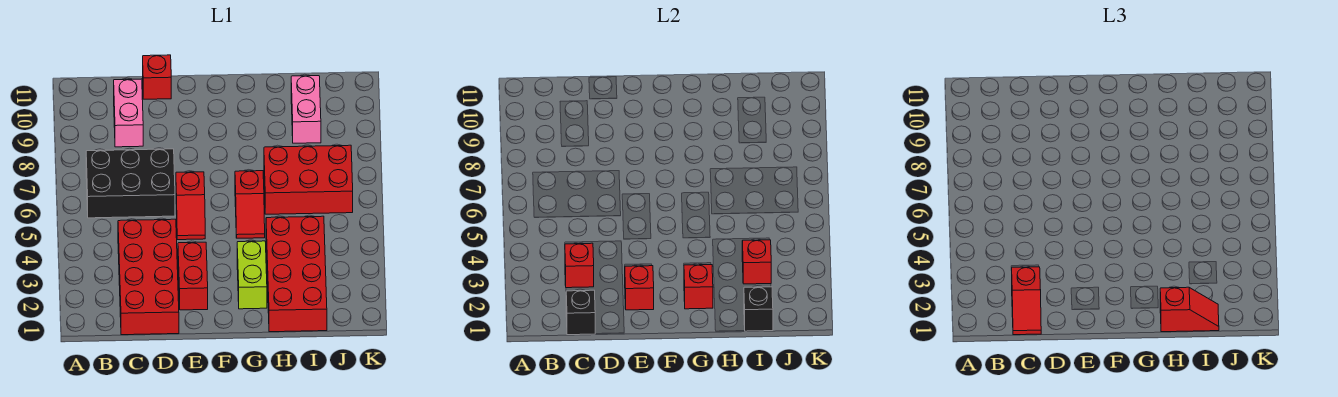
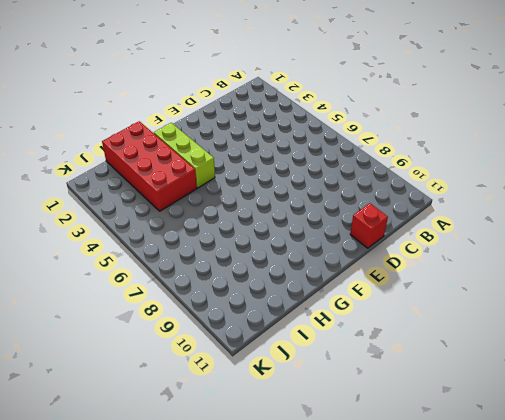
lime brick G2:G4 level 1 -> lime brick G2:G3 level 1
none -> black brick B6:D7 level 1
none -> red brick C1:D4 level 1
none -> pink brick C9:C10 level 1

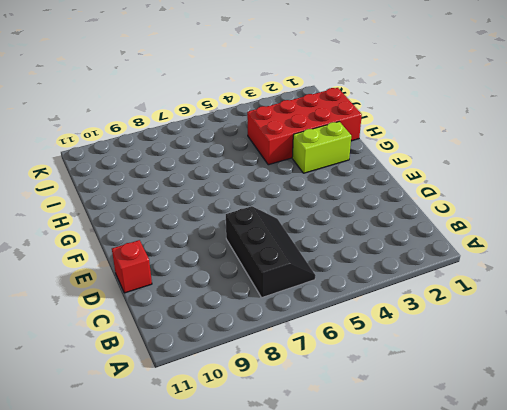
black slope B6:D7 level 1 top 7 -> black brick B6:D7 level 1
none -> red brick C1:D4 level 1
none -> pink brick C9:C10 level 1
none -> red brick E2:E3 level 1

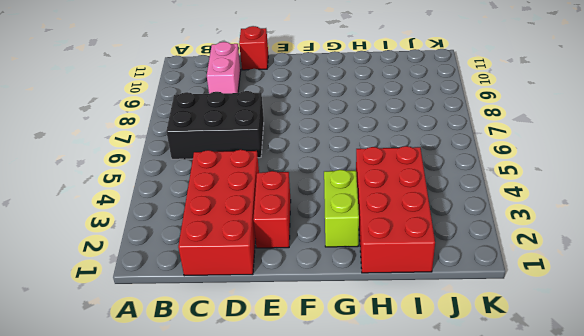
none -> red slope E5:E6 level 1 top 6
none -> red slope G5:G6 level 1 top 6
none -> red brick H6:J7 level 1

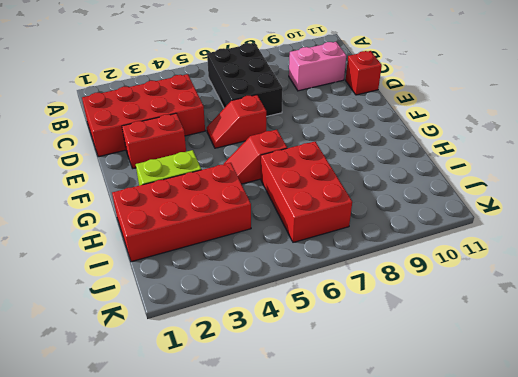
none -> pink brick I9:I10 level 1
none -> black brick C1 level 2
none -> red brick C3 level 2

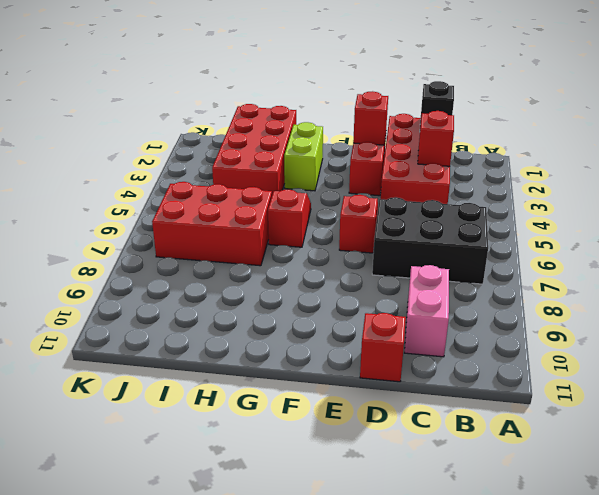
none -> pink brick I9:I10 level 1
none -> red brick G2 level 2
none -> black brick I1 level 2

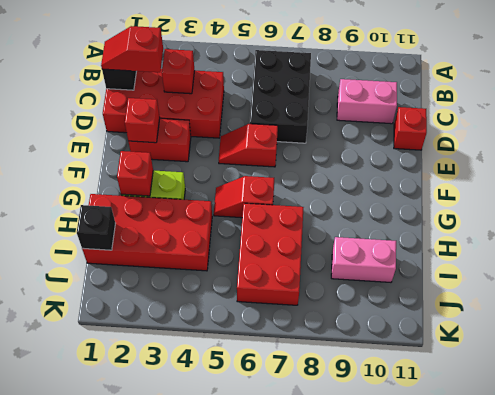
none -> red brick I3 level 2
none -> red slope H1:I1 level 3 top H

